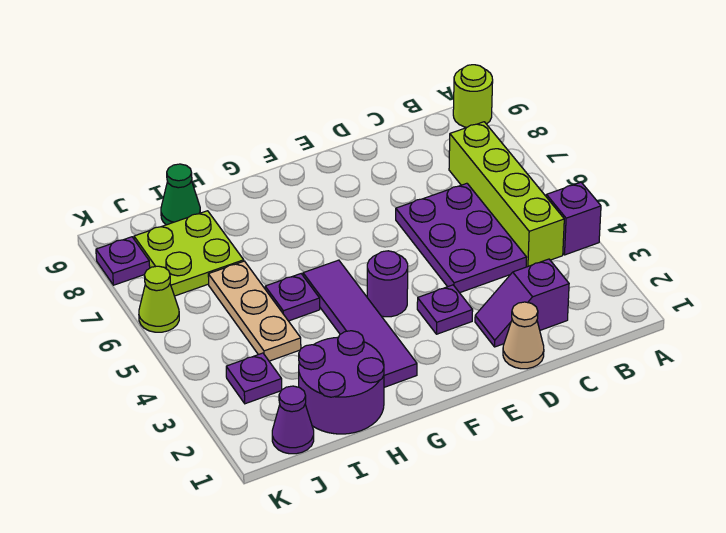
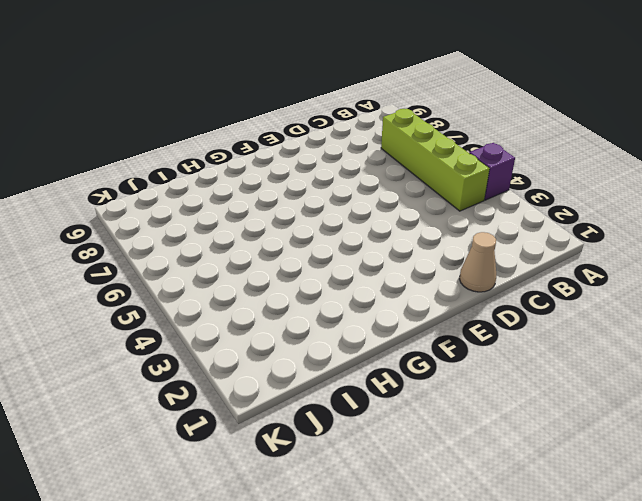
none -> lime round brick A9 level 1
none -> purple slope C2:D2 level 1 top C
none -> purple plate C4:D6 level 1

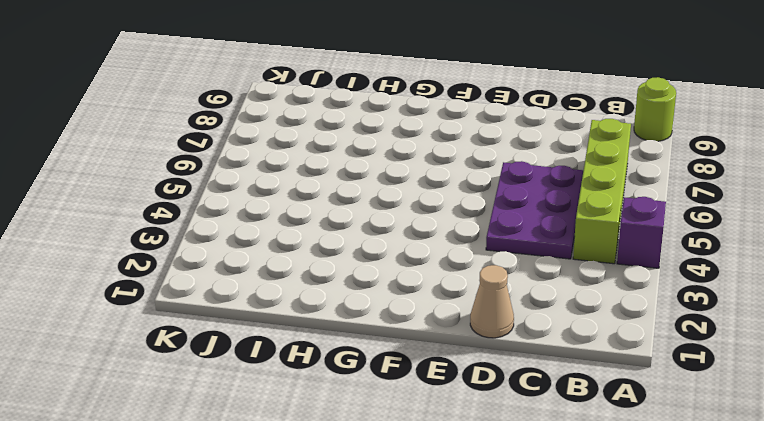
none -> purple slope C2:D2 level 1 top C
none -> purple plate E3 level 1
none -> purple round brick F4 level 1

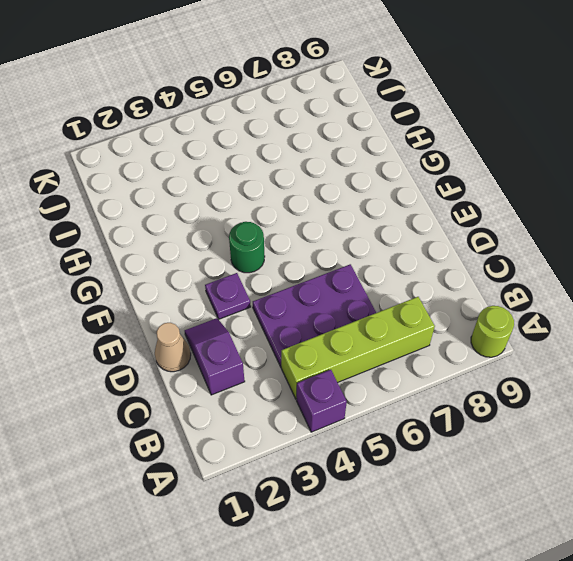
green round brick F4 level 1 -> purple round brick F4 level 1
none -> purple tile G2:G5 level 1
none -> purple round brick H1:I2 level 1
none -> purple plate H5 level 1

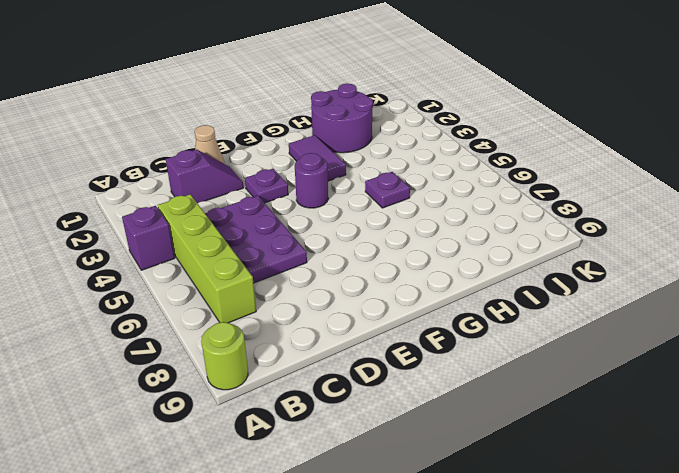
purple tile G2:G3 level 1 -> purple tile G2:G5 level 1
none -> tan plate I4:I6 level 1
none -> lime plate I7:J8 level 1
none -> green cone I9 level 1

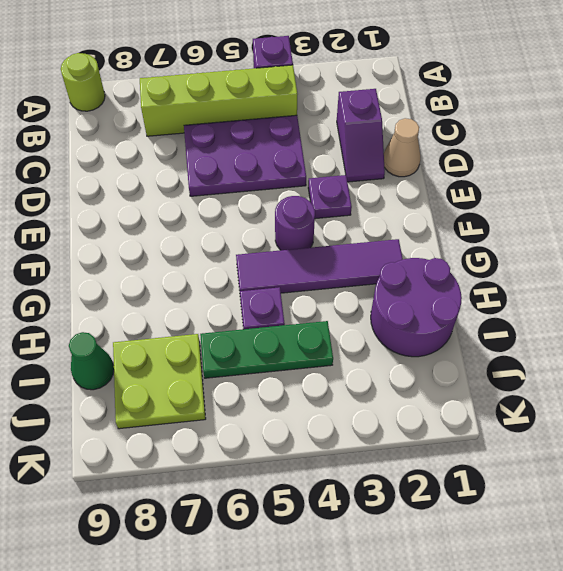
green plate I4:I6 level 1 -> tan plate I4:I6 level 1
none -> purple cone J1 level 1
none -> purple plate J3 level 1
none -> lime cone K6 level 1

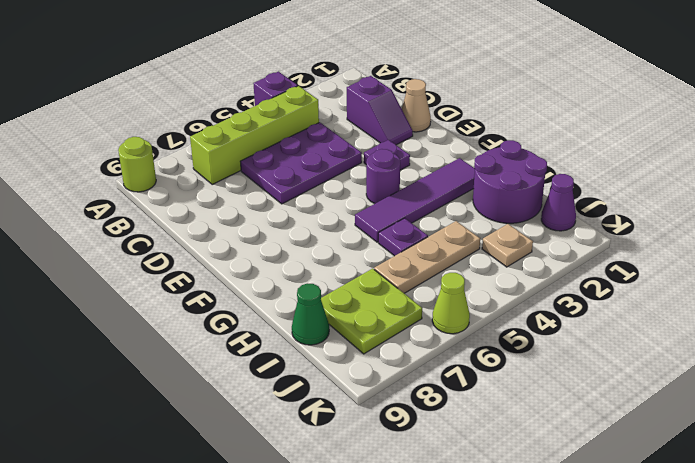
tan plate J3 level 1 -> purple plate J3 level 1
none -> purple plate K8 level 1

